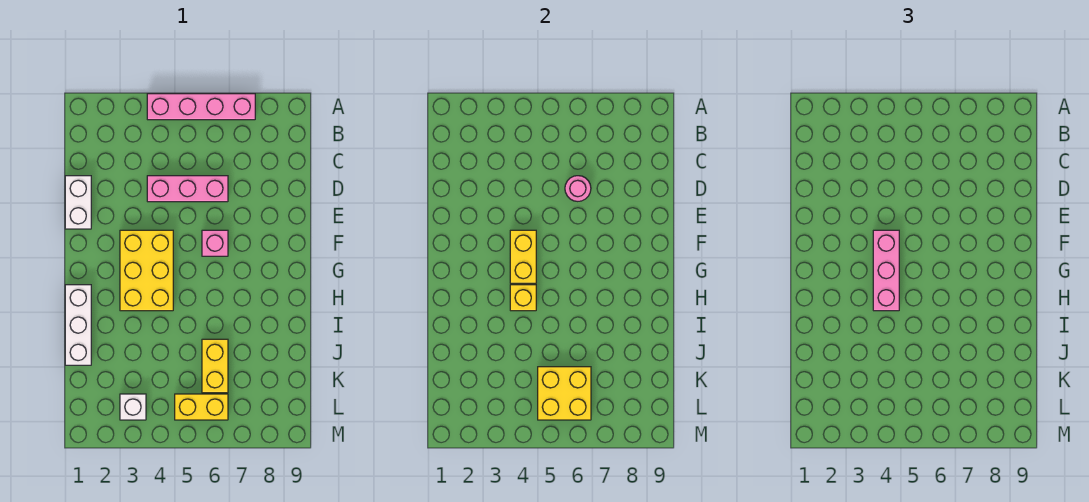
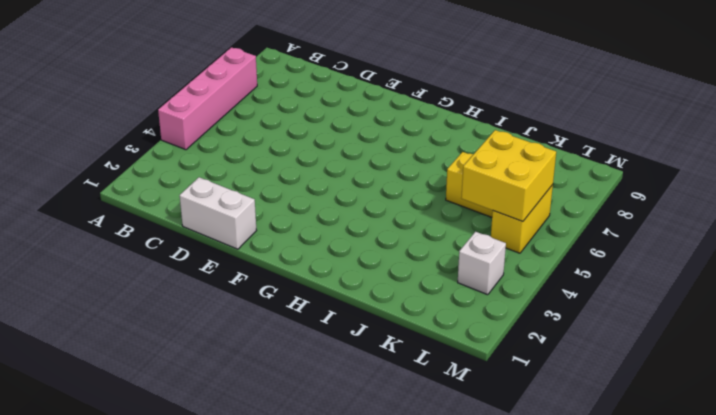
none -> pink brick D4:D6 level 1
none -> yellow brick F3:H4 level 1
none -> pink brick F6 level 1

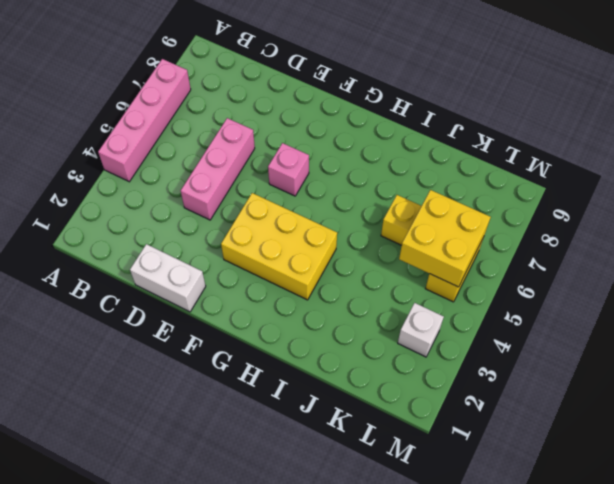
none -> white brick H1:J1 level 1
none -> pink round brick D6 level 2
none -> yellow brick F4:G4 level 2

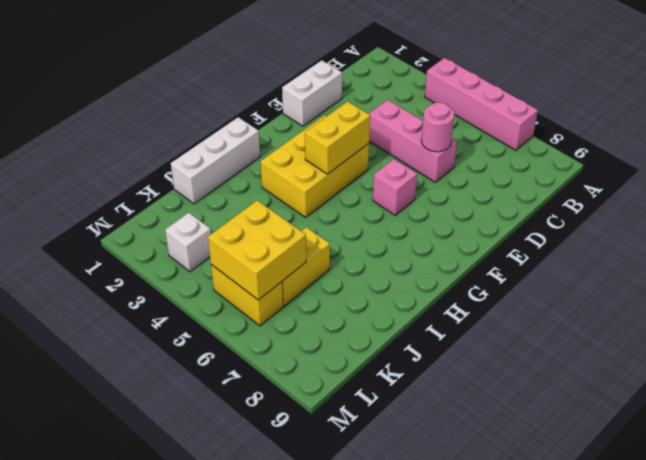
none -> yellow brick H4 level 2
none -> pink brick F4:H4 level 3

